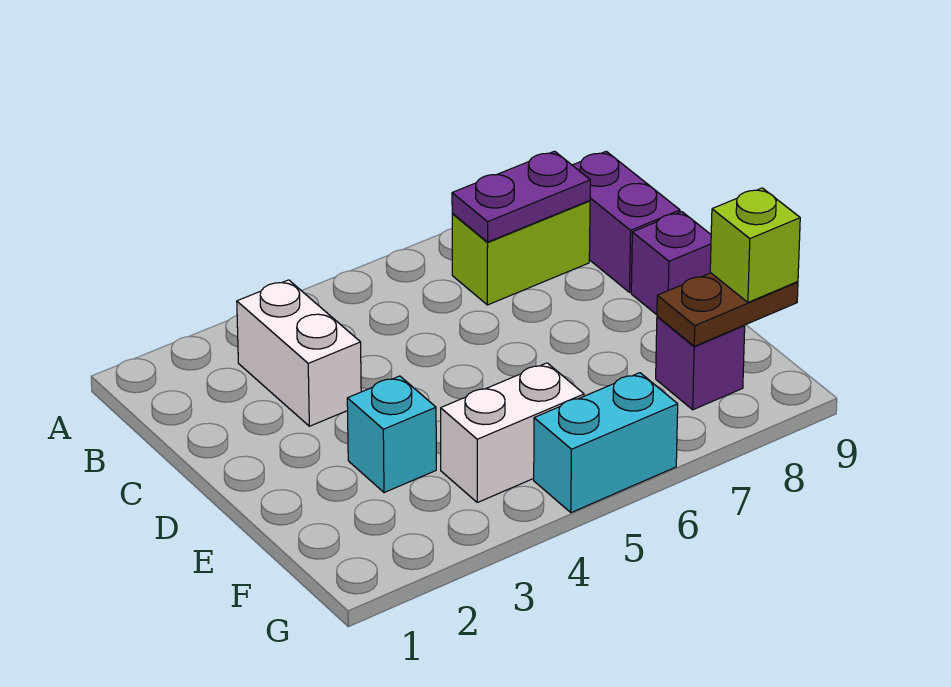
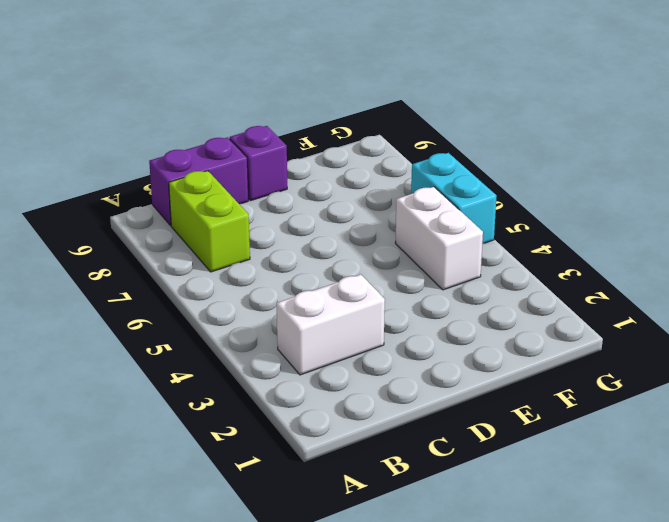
none -> cyan brick E3 level 1
none -> purple brick F8 level 1

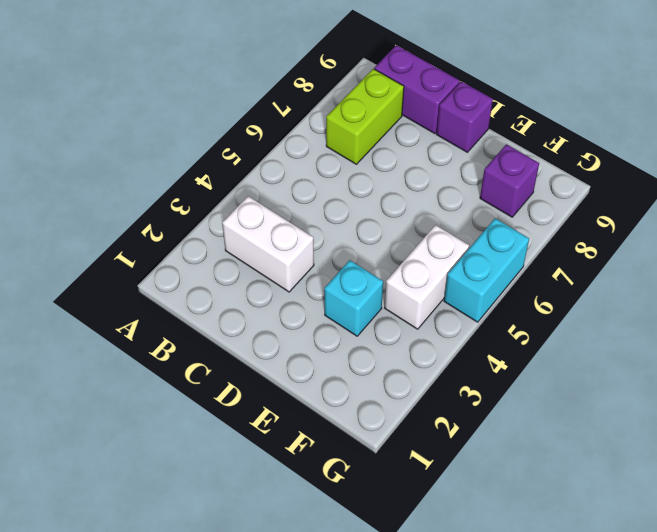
none -> purple plate B7:B8 level 2
none -> brown plate F8:F9 level 2

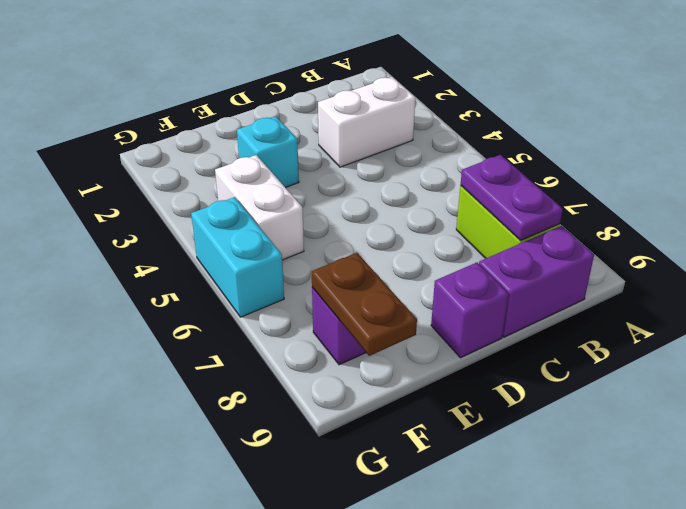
none -> lime brick F9 level 3

